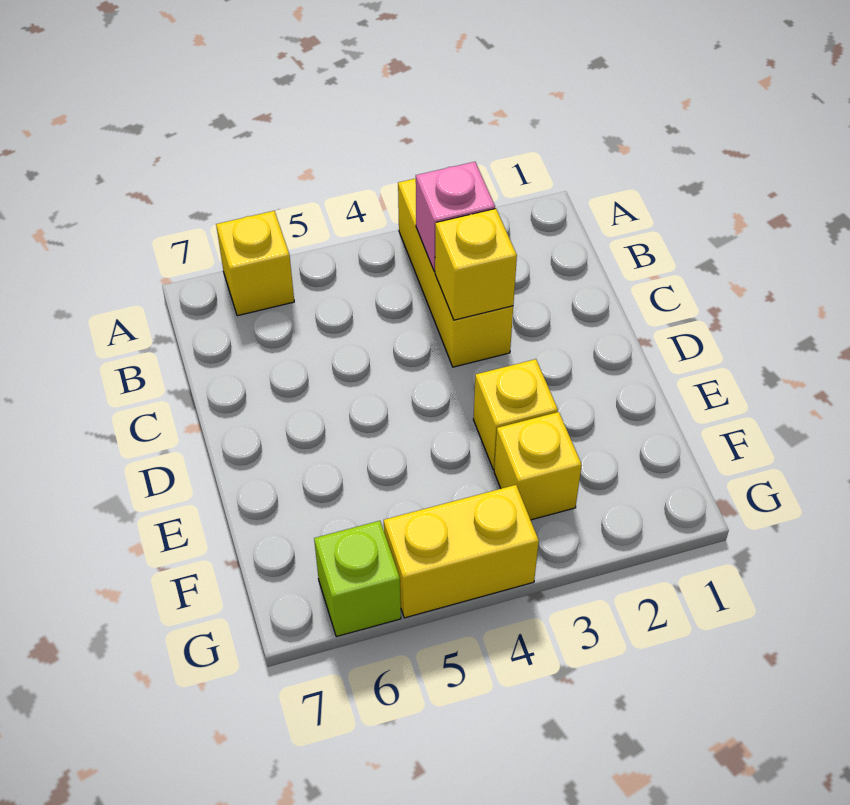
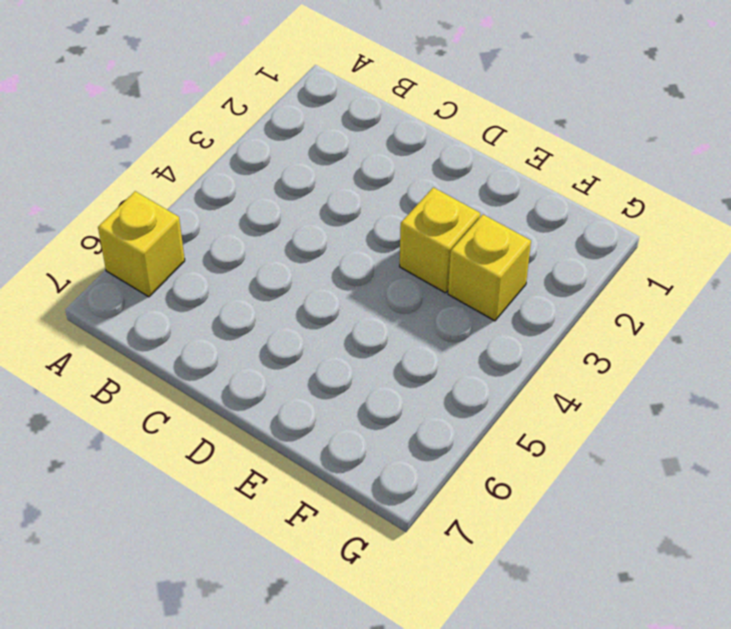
none -> yellow brick A3:C3 level 1
none -> yellow brick G4:G5 level 1

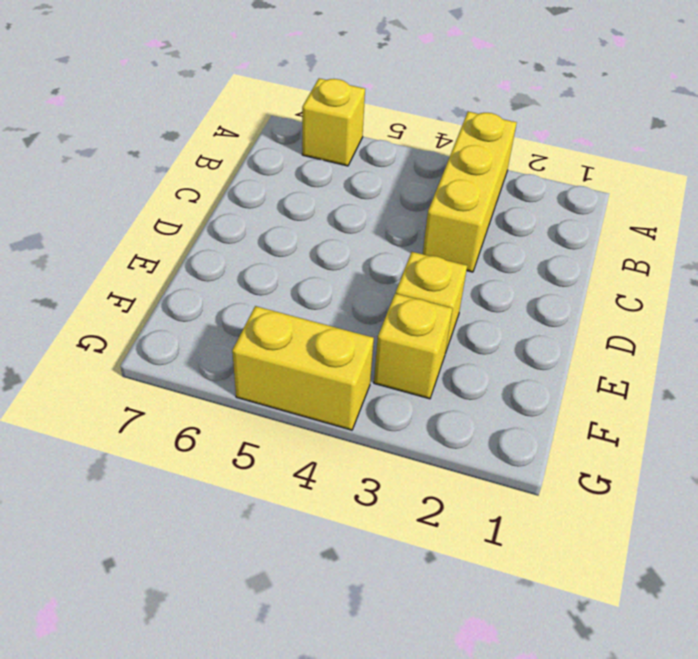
none -> lime brick G6 level 1
none -> pink brick B3 level 2

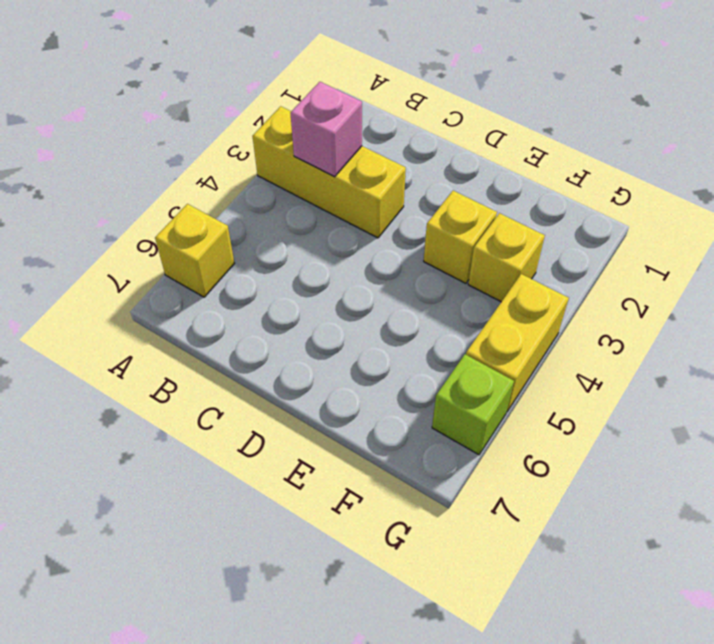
none -> yellow brick C3 level 2

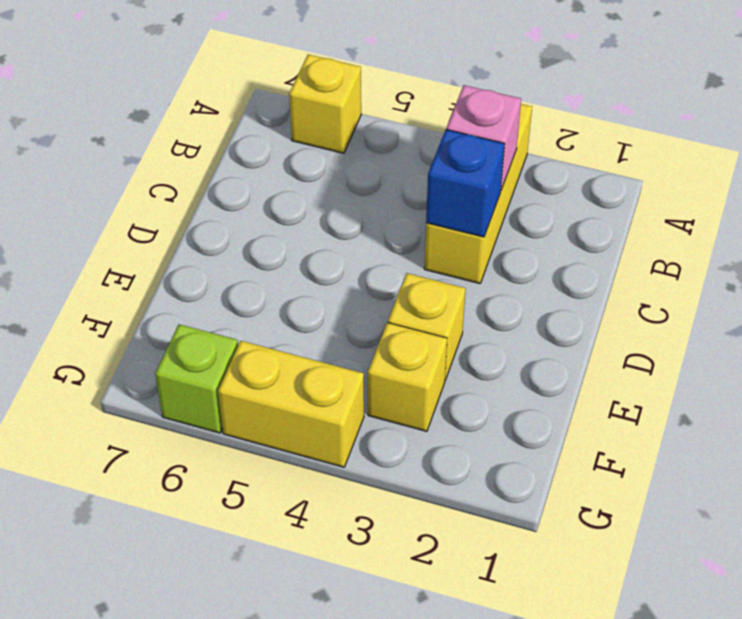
blue brick C3 level 2 -> yellow brick C3 level 2

